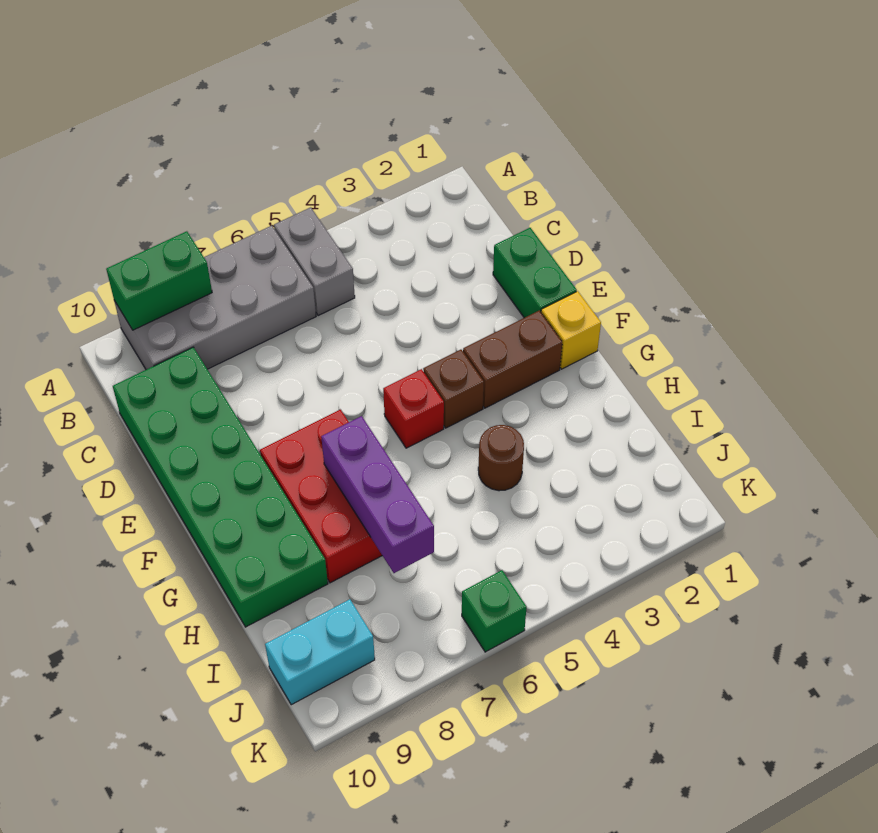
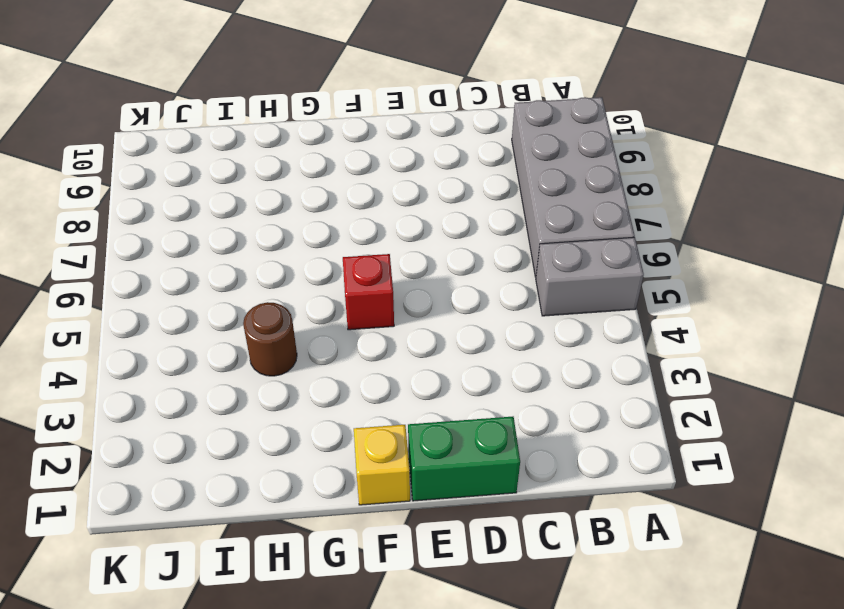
none -> green brick C9:H10 level 1
none -> brown brick F2:F3 level 1
none -> brown brick F4 level 1

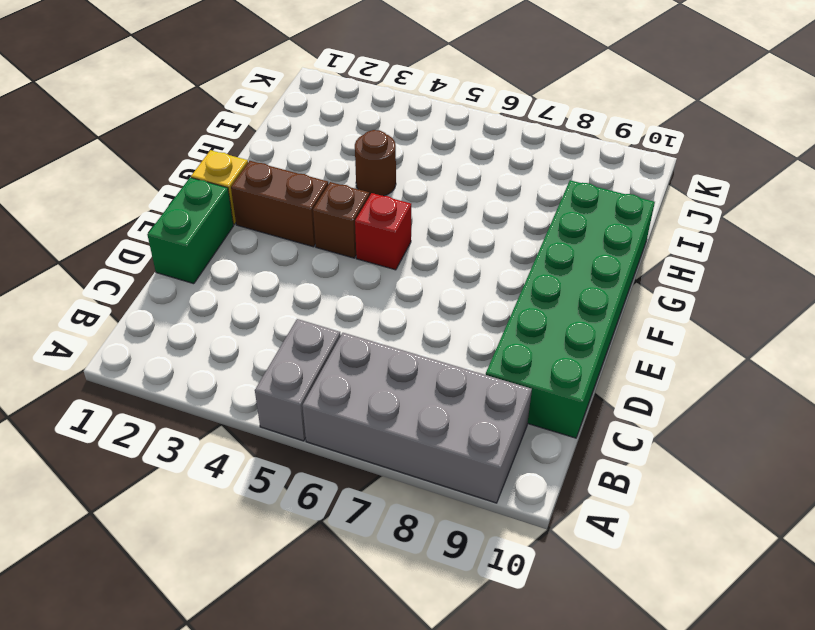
none -> red brick F7:H8 level 1
none -> cyan brick J9:J10 level 1
none -> green brick K6 level 1

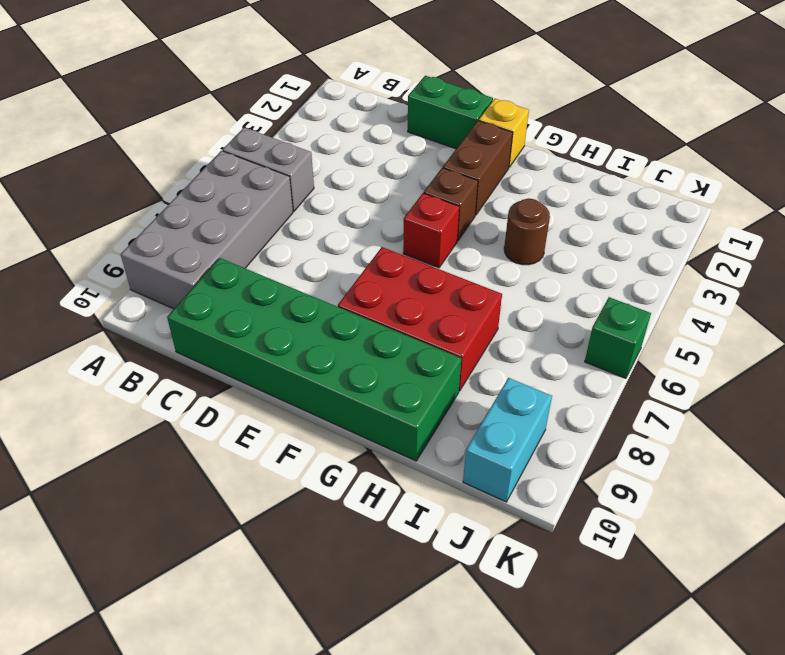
none -> green brick A8:A9 level 2
none -> purple brick G7:I7 level 2

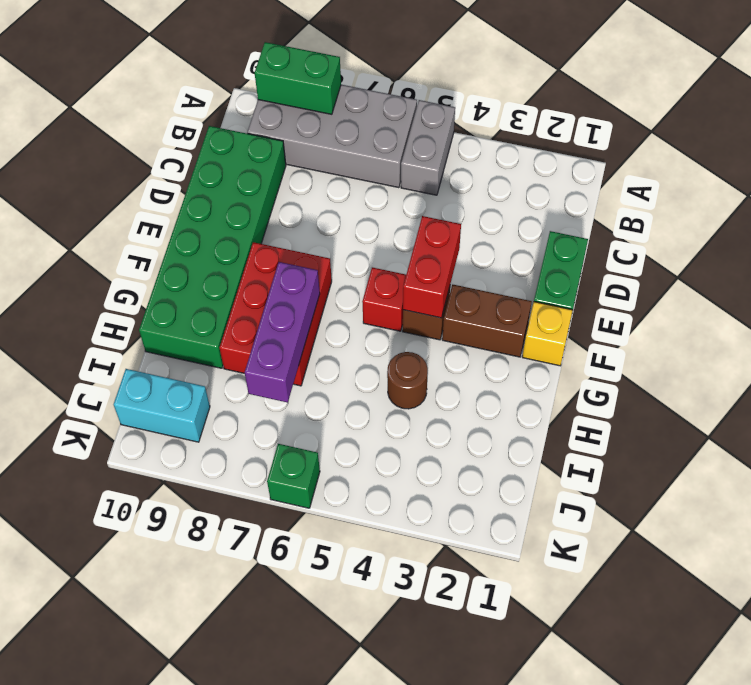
red brick E4:F4 level 2 -> none

